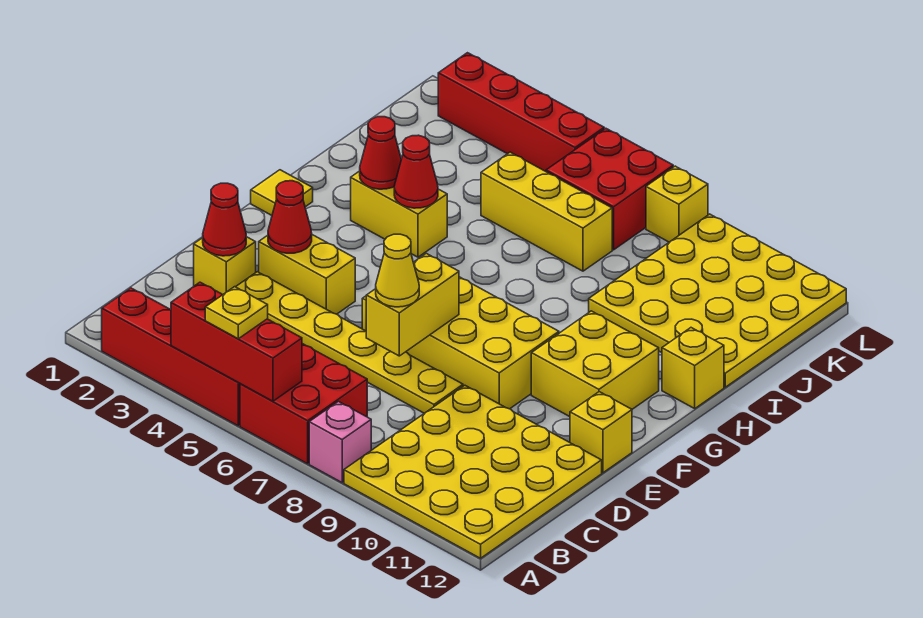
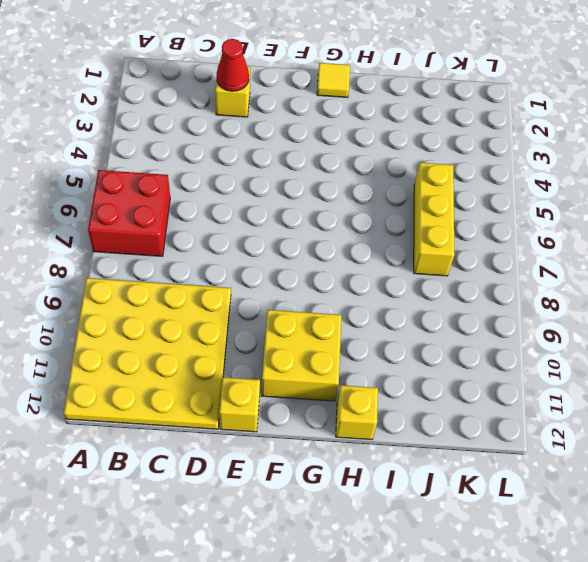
none -> red brick A2:A5 level 1
none -> pink brick A8 level 1
none -> yellow plate D3:D8 level 1

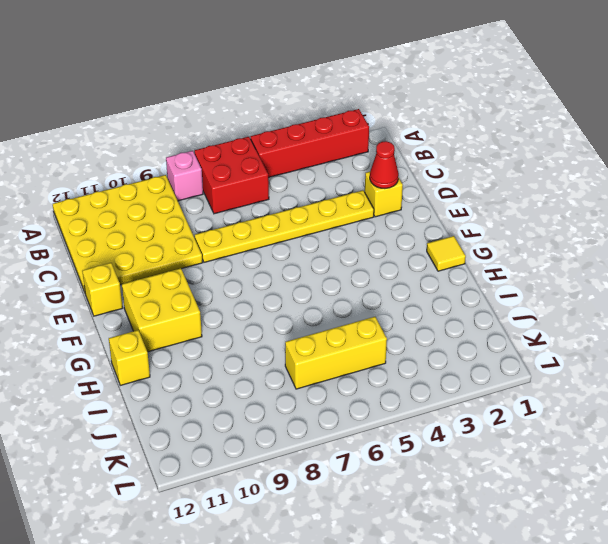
none -> yellow brick E3:E4 level 1
none -> yellow brick E6:F9 level 1
none -> yellow brick H3:H4 level 1

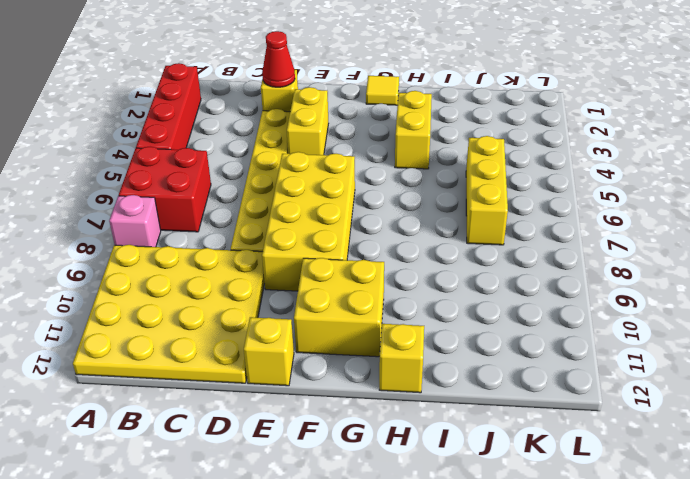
none -> yellow plate I9:L12 level 1
none -> red brick K6:L7 level 1
none -> red brick L2:L5 level 1

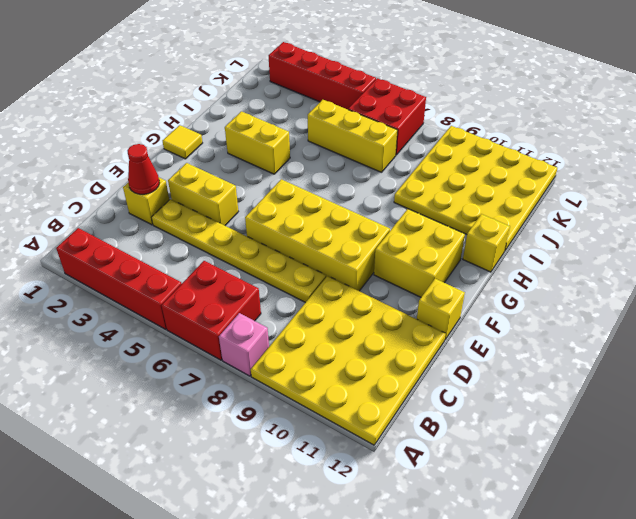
none -> yellow brick L8 level 1
none -> red brick A4:A6 level 2
none -> yellow brick D7:E7 level 2

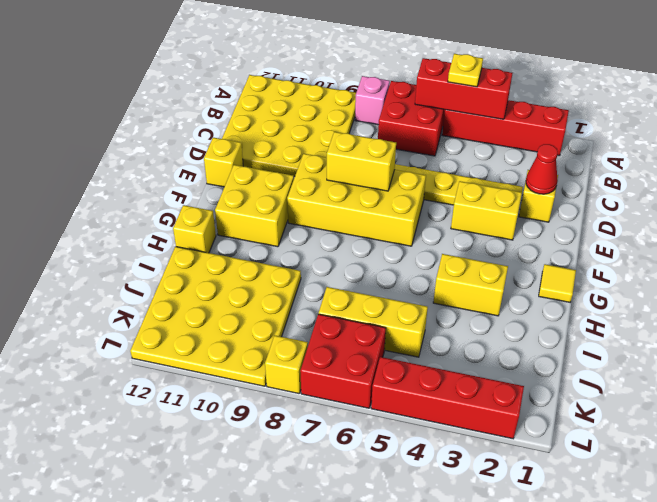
yellow brick E7:E8 level 2 -> yellow brick D7:E7 level 2
none -> red cone E3 level 2
none -> red cone H3 level 2
none -> red cone H4 level 2

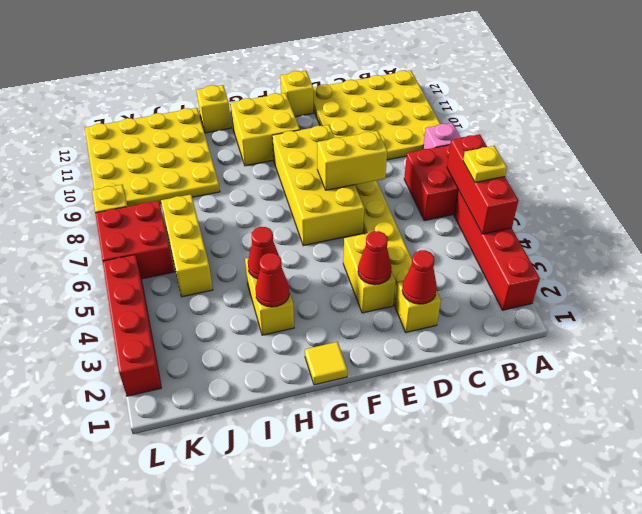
none -> yellow cone D7 level 3

